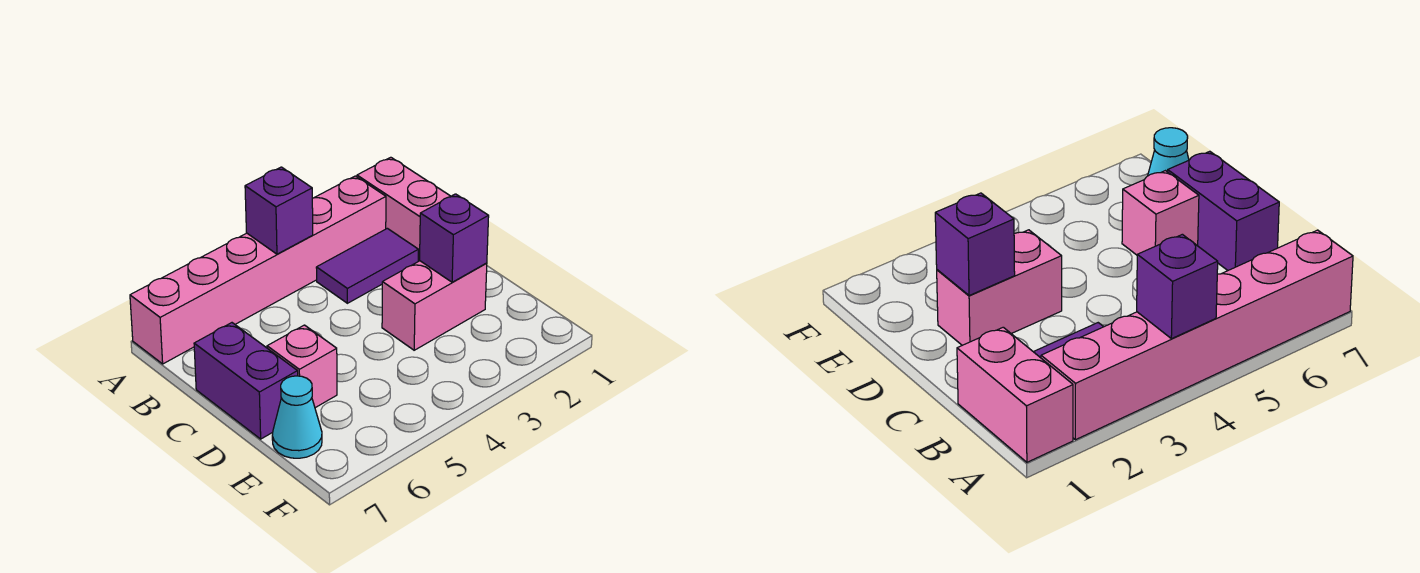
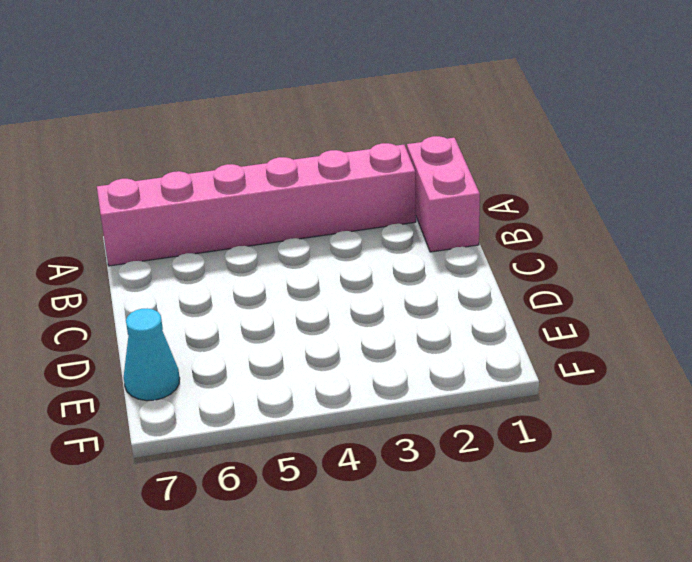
none -> purple tile B2:B3 level 1
none -> purple brick C7:D7 level 1

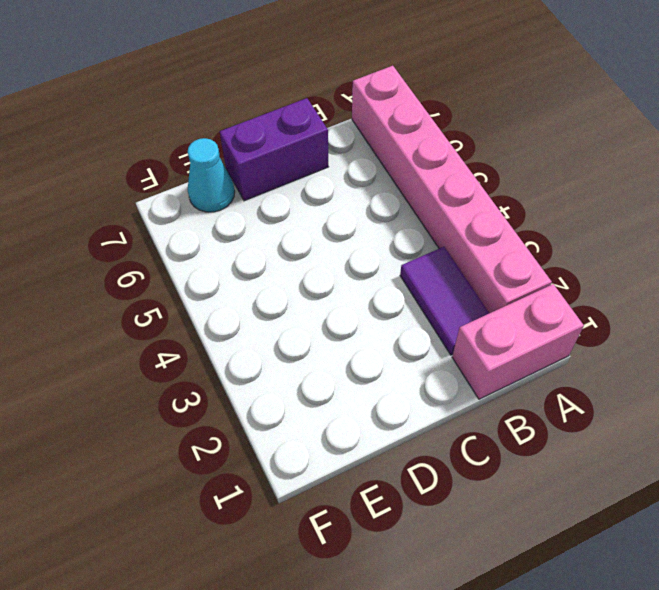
none -> pink brick D2:D3 level 1
none -> pink brick D6 level 1

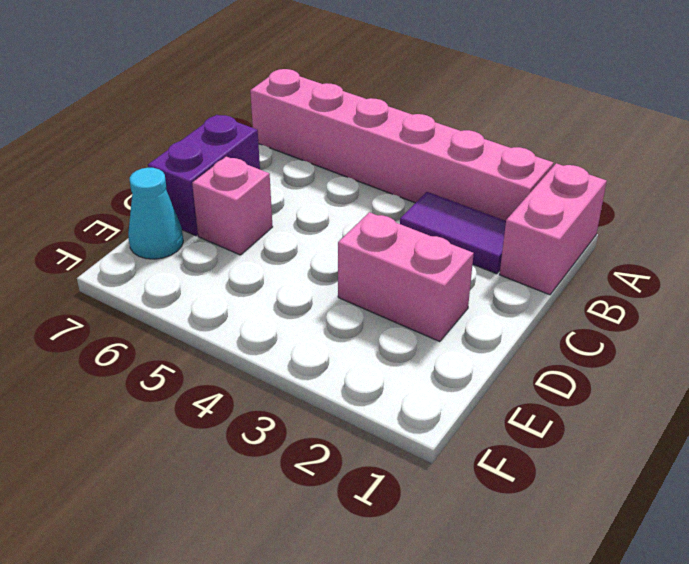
none -> purple brick A4 level 2
none -> purple brick D2 level 2

